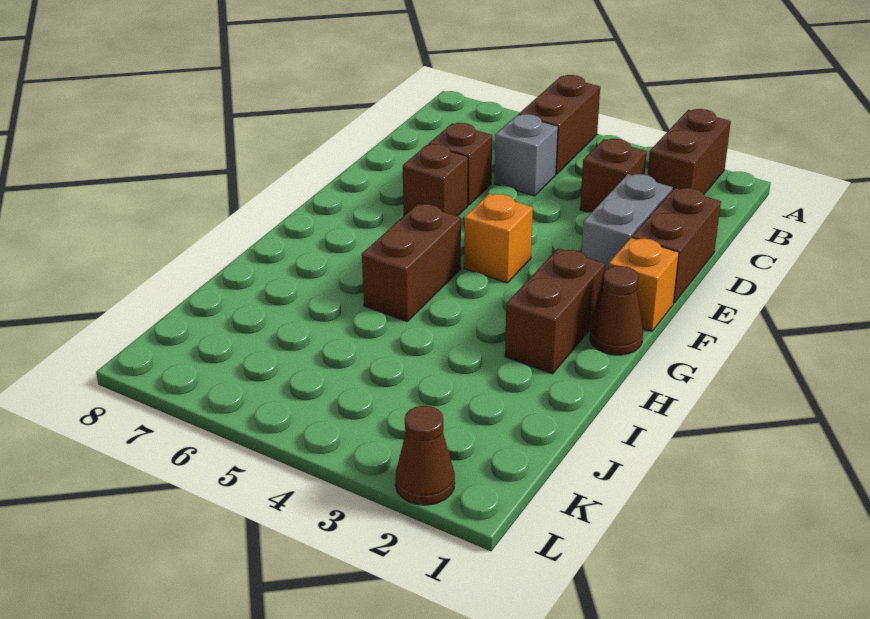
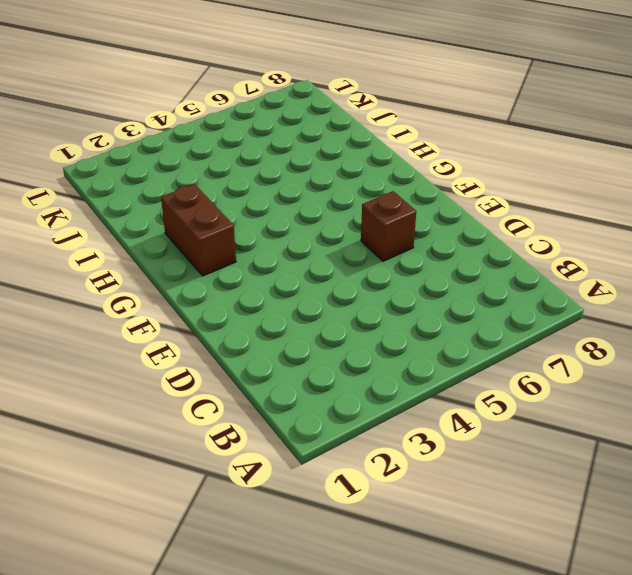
none -> brown brick A2:B2 level 1
none -> brown brick A5:B5 level 1
none -> brown brick C3 level 1

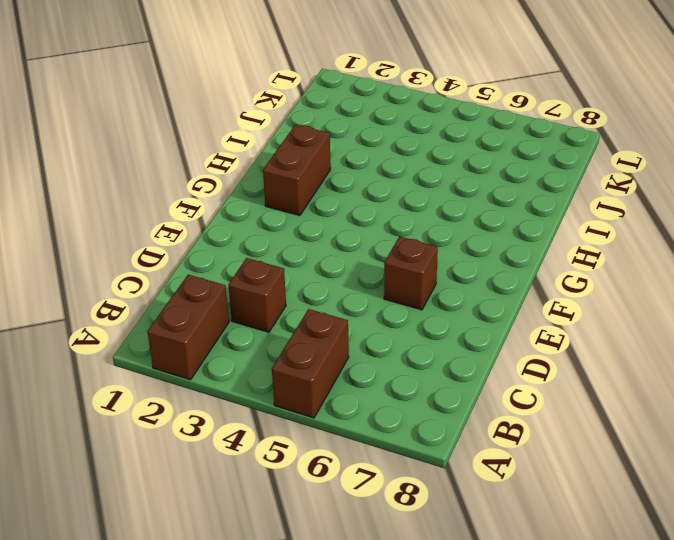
none -> grey brick C5 level 1
none -> brown brick D1:E1 level 1
none -> grey brick D2:E2 level 1

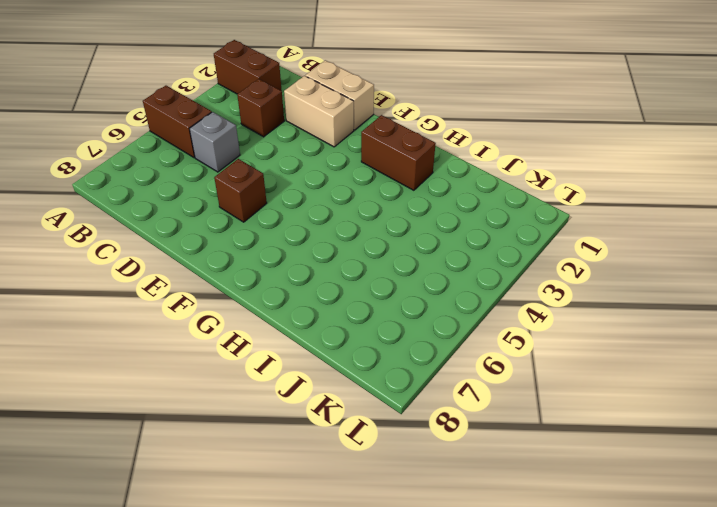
tan brick D1:E1 level 1 -> brown brick D1:E1 level 1
tan brick D2:E2 level 1 -> grey brick D2:E2 level 1
none -> brown brick D6 level 1
none -> orange brick F1 level 1
none -> orange brick F4 level 1

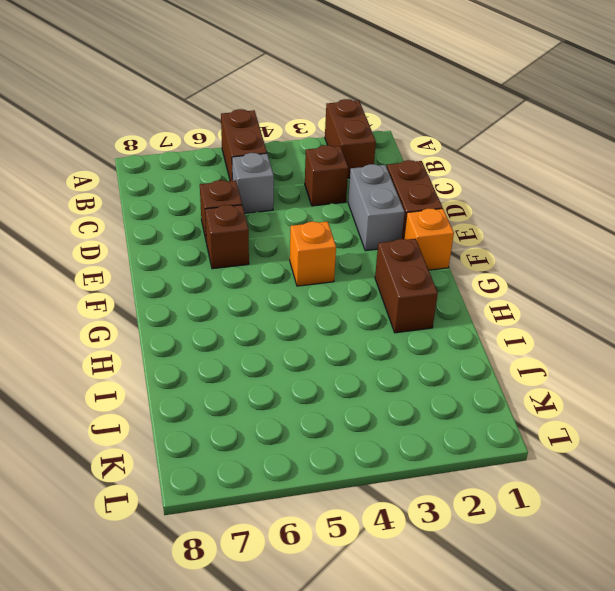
none -> brown cone G1 level 1
none -> brown brick G5:H5 level 1
none -> brown cone L2 level 1

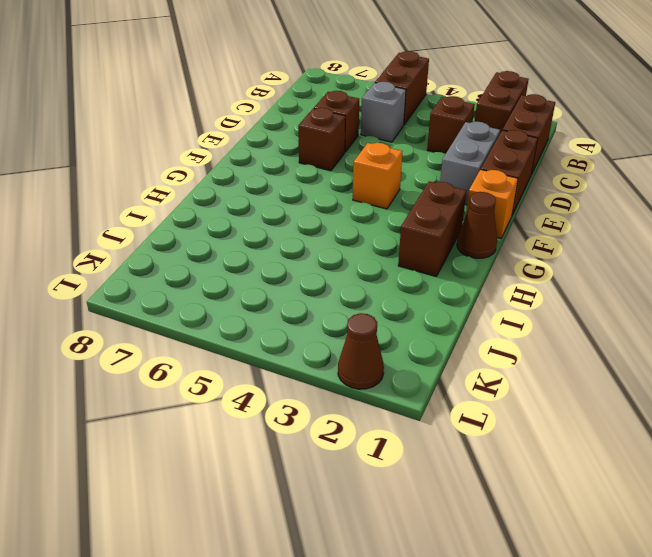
brown brick B1:C1 level 1 -> brown brick G5:H5 level 1

